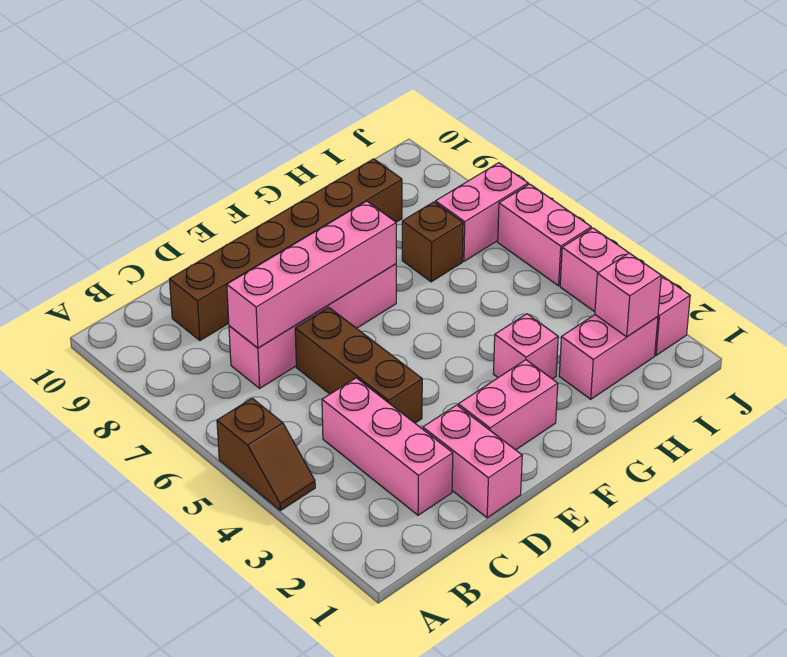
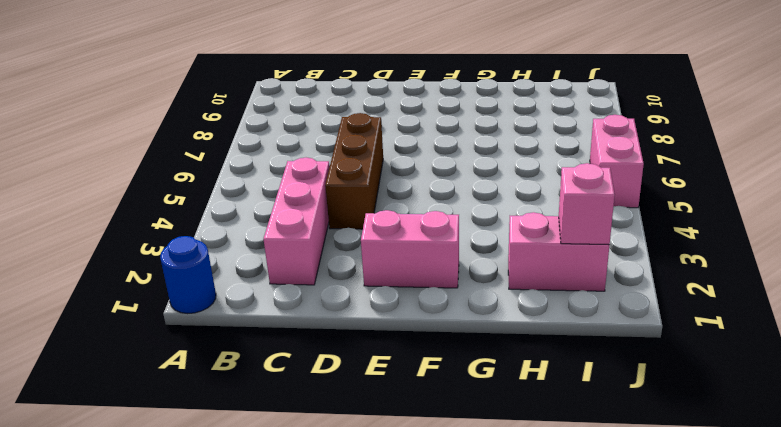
blue round brick A1 level 1 -> none
none -> brown slope A4:A5 level 1 top 5
none -> pink brick C7:F7 level 1
none -> brown brick C9:H9 level 1

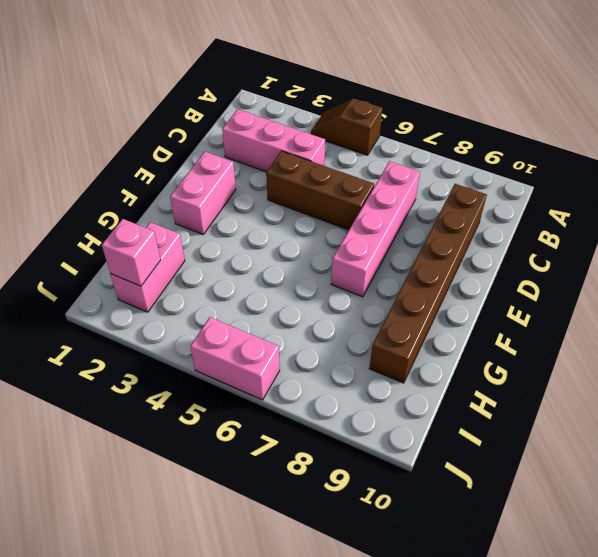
none -> pink brick D1:D2 level 1
none -> pink brick G3 level 1
none -> brown brick H7 level 1

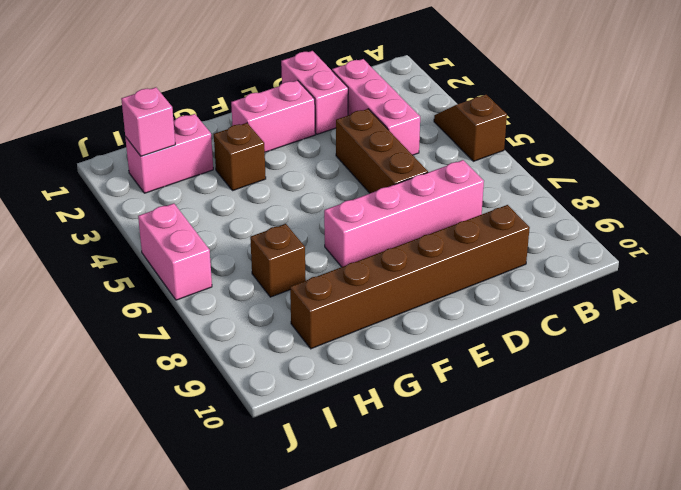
brown brick G3 level 1 -> pink brick G3 level 1
none -> pink brick I7:J7 level 1
none -> pink brick J2:J4 level 1
none -> pink brick C7:F7 level 2

